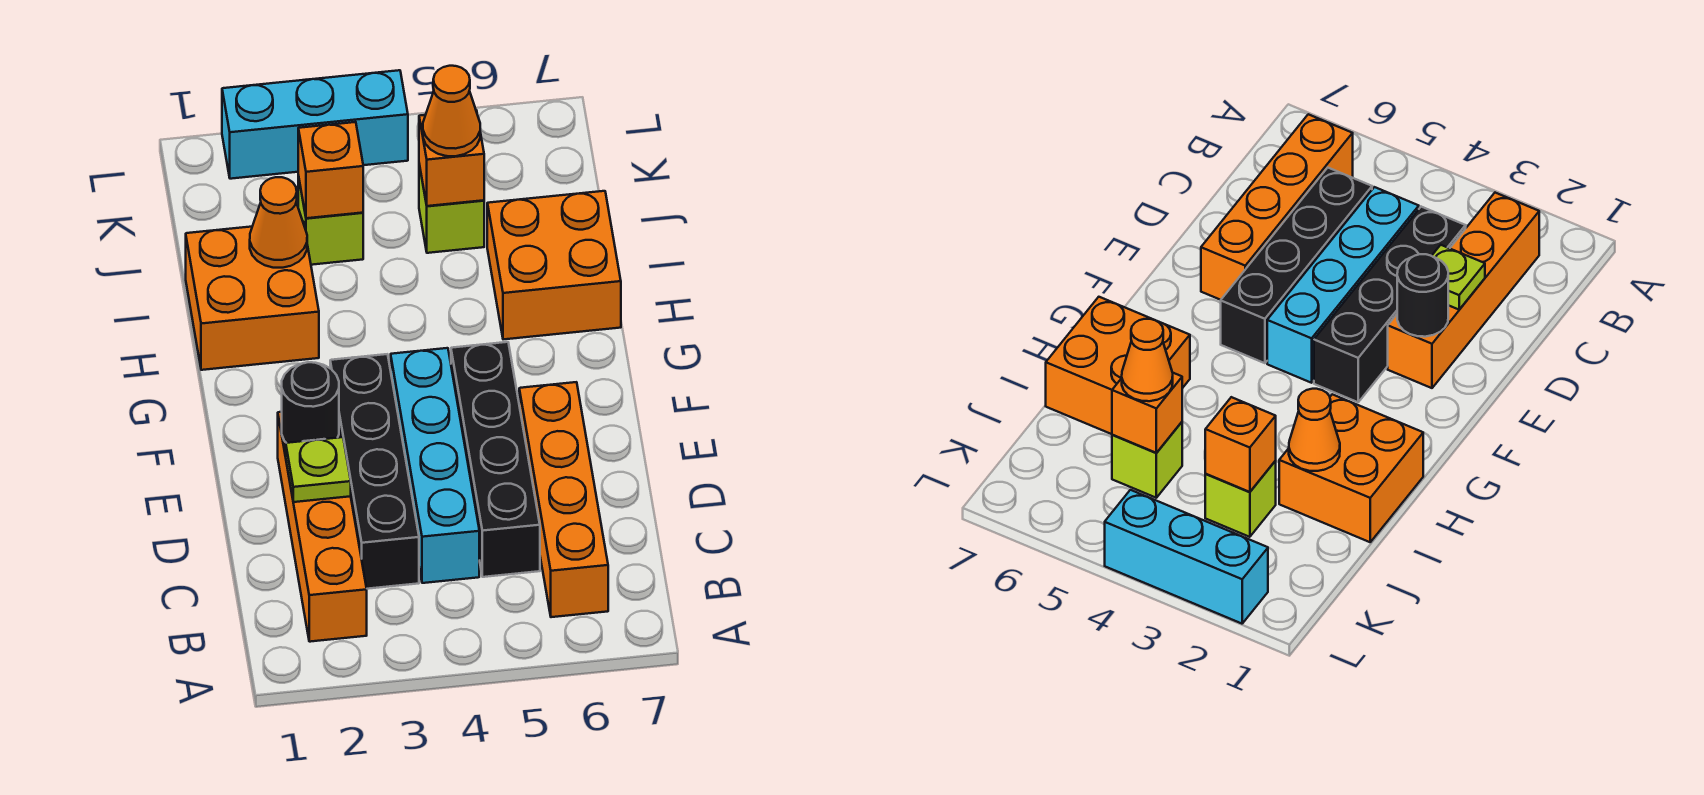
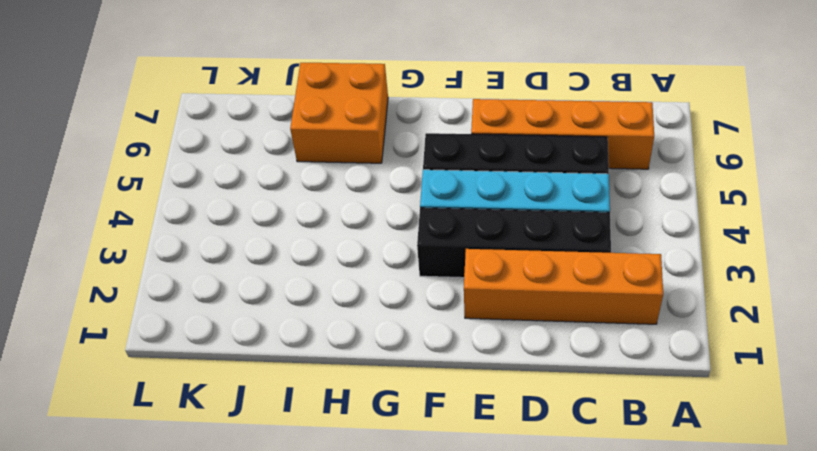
none -> orange brick H1:I2 level 1
none -> lime brick J3 level 1
none -> lime brick J5 level 1

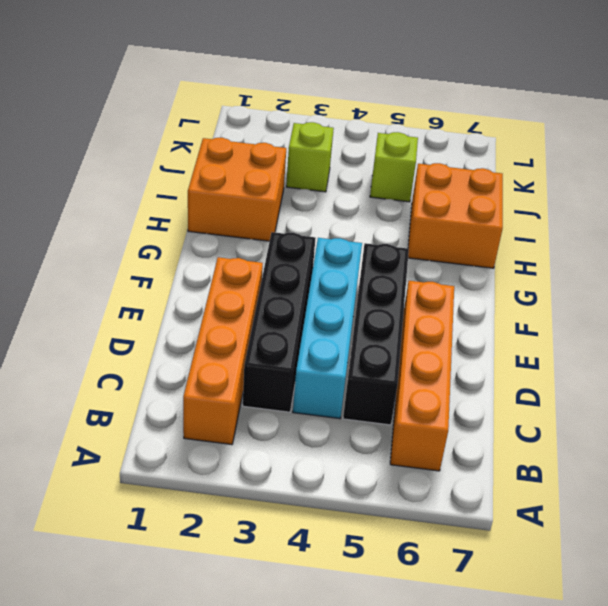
none -> cyan brick L2:L4 level 1
none -> lime plate D2 level 2
none -> black round brick E2 level 2

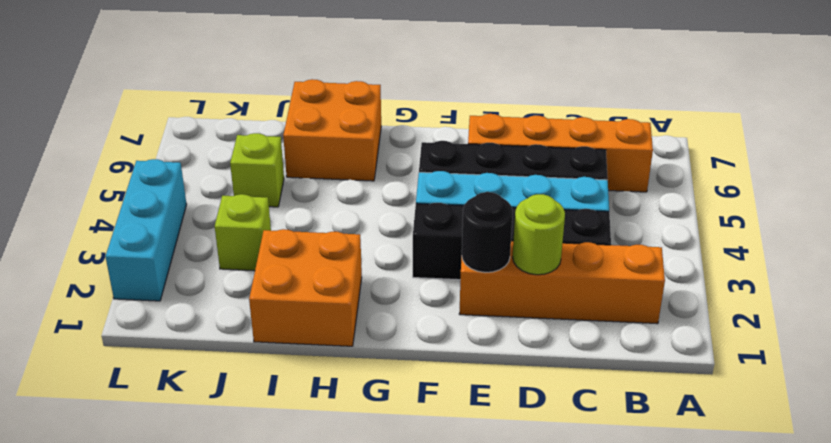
lime round brick D2 level 2 -> lime plate D2 level 2
none -> orange cone I2 level 2
none -> orange brick J3 level 2
none -> orange brick J5 level 2

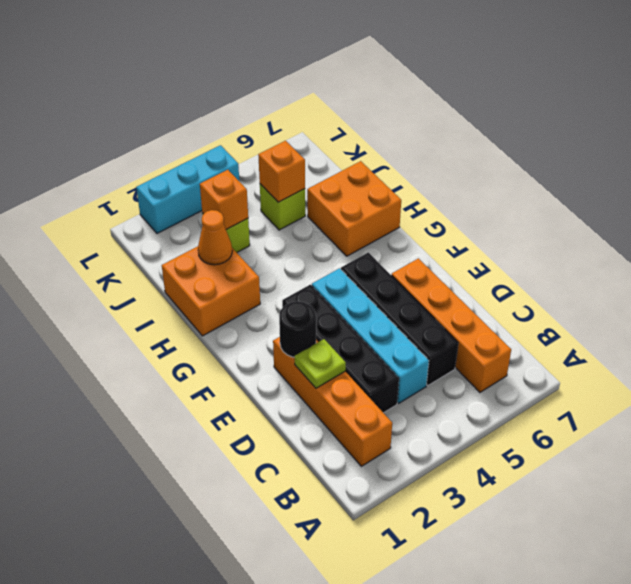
none -> orange cone J5 level 3

